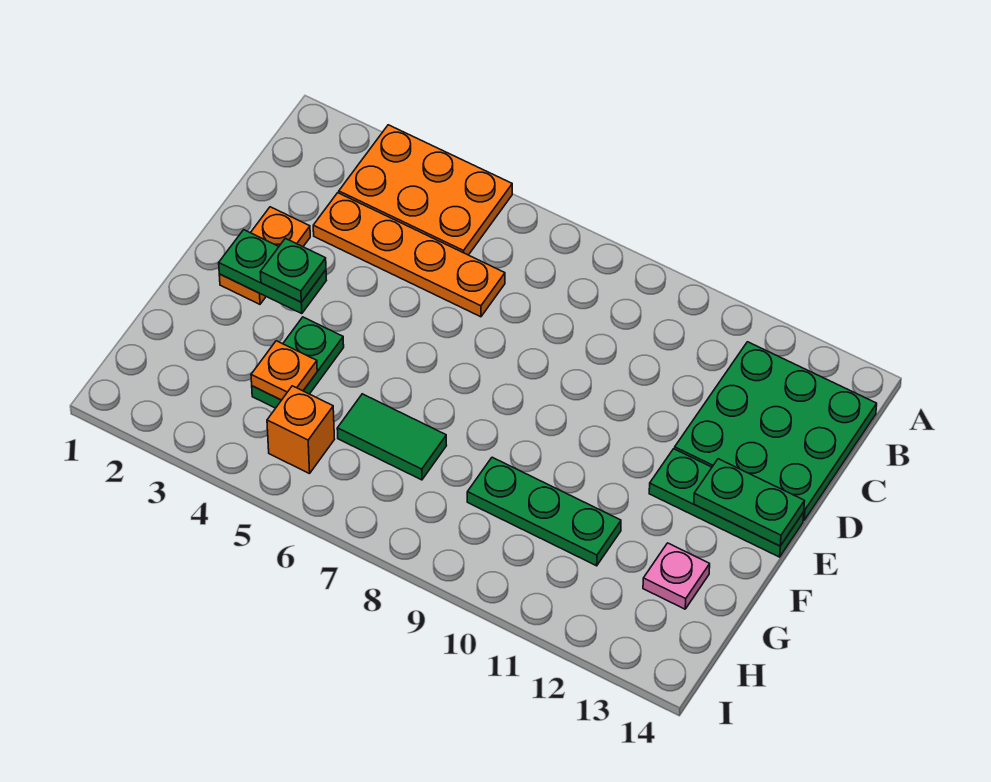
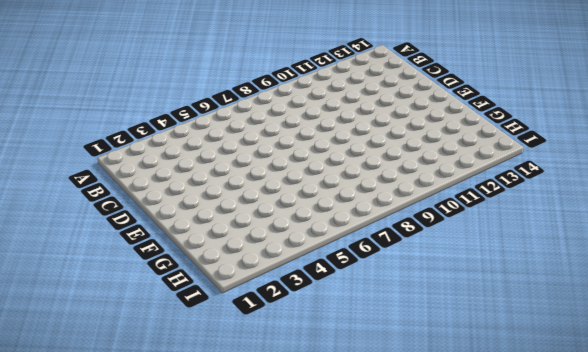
none -> orange plate A3:B5 level 1
none -> green plate B12:D14 level 1
none -> orange plate C3:C6 level 1

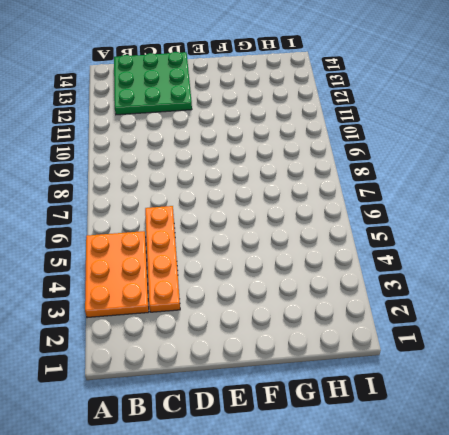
none -> orange plate D2:E2 level 1
none -> green plate E12:E14 level 1
none -> green plate F4:G4 level 1

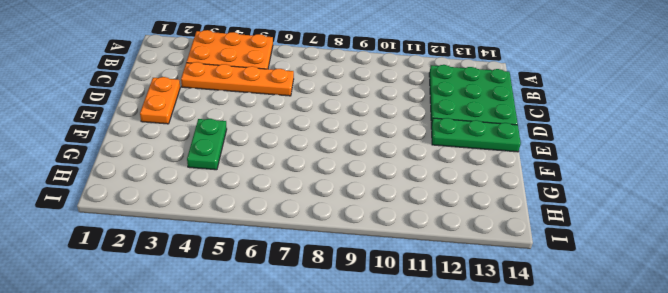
none -> green tile G6:G7 level 1
none -> green plate G9:G11 level 1
none -> pink plate G13 level 1

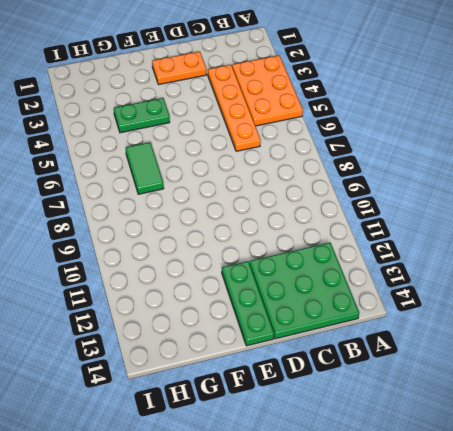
none -> green plate G9:G11 level 1
none -> pink plate G13 level 1
none -> orange brick H5 level 1

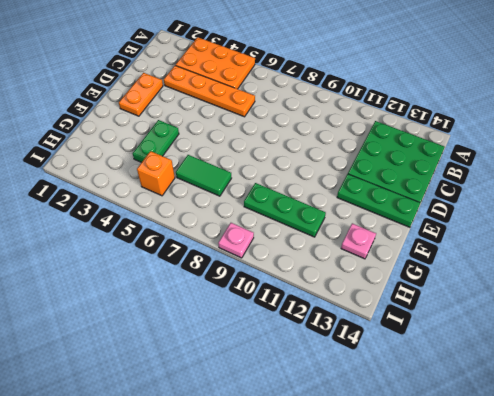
pink plate I9 level 1 -> none
none -> green plate E2:E3 level 2
none -> green plate E13:E14 level 2
none -> orange plate G4 level 2

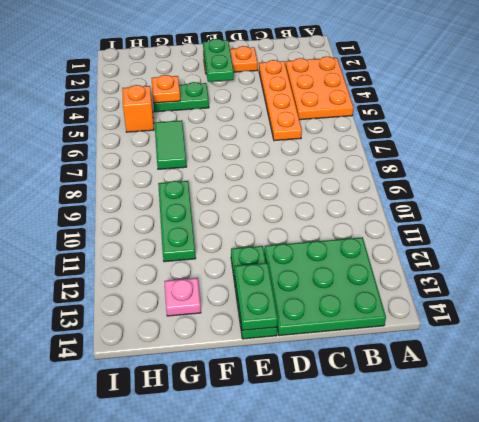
none -> green plate E3 level 3

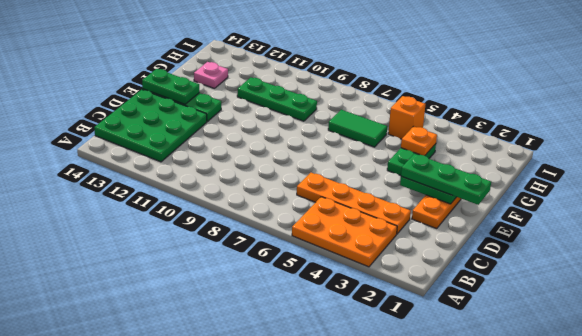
green plate E1:E3 level 3 -> green plate E3 level 3

